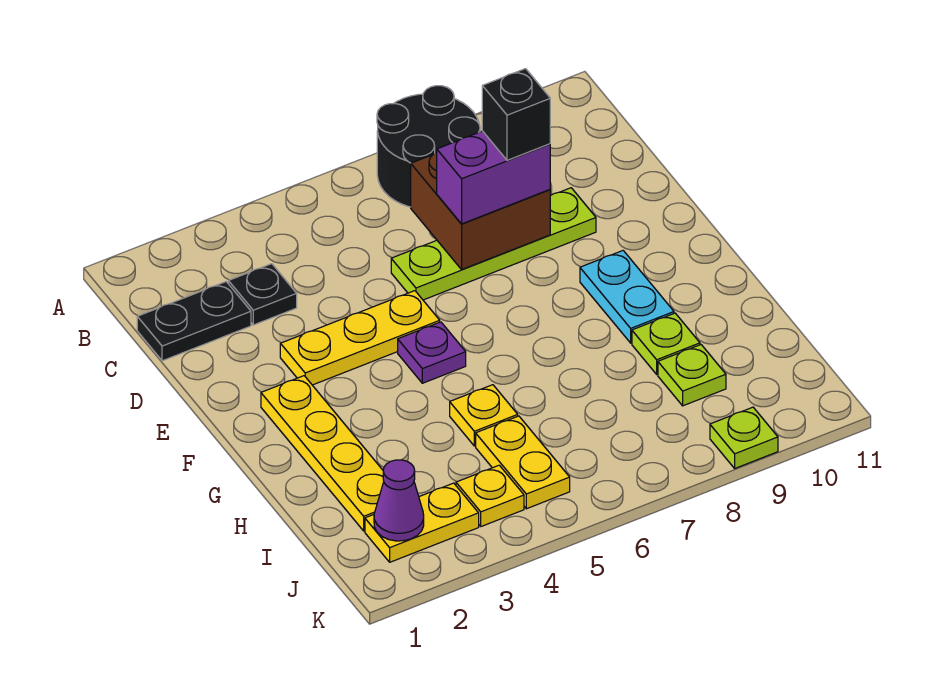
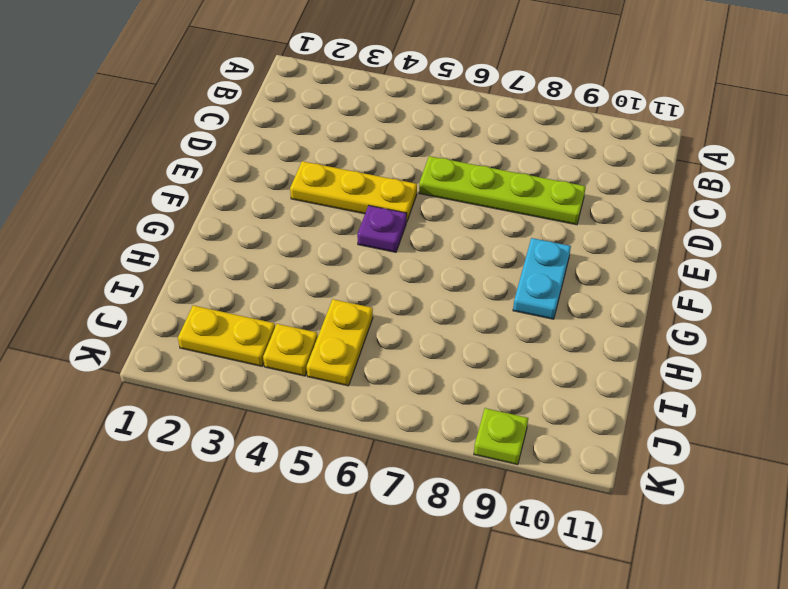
none -> black round brick A7:B8 level 1
none -> black plate C1:C2 level 1
none -> black plate C3 level 1

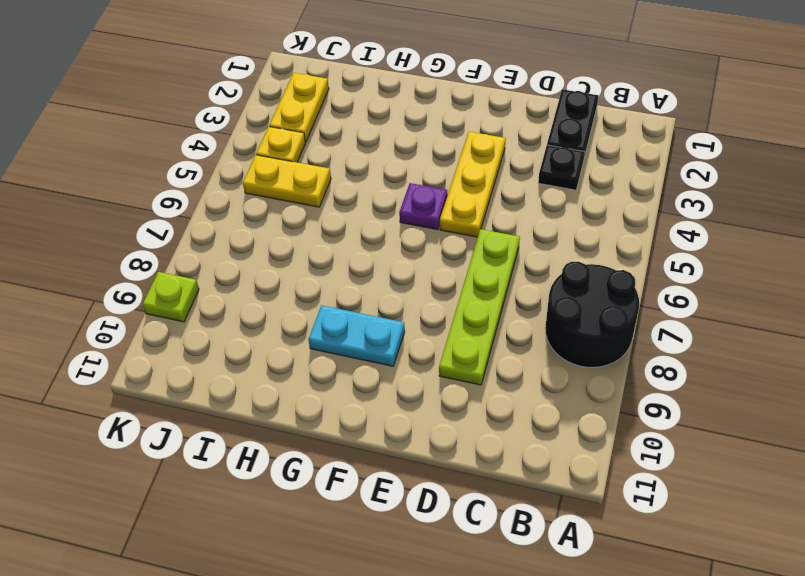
none -> yellow plate F2:I2 level 1
none -> yellow plate H5 level 1
none -> lime plate H9 level 1

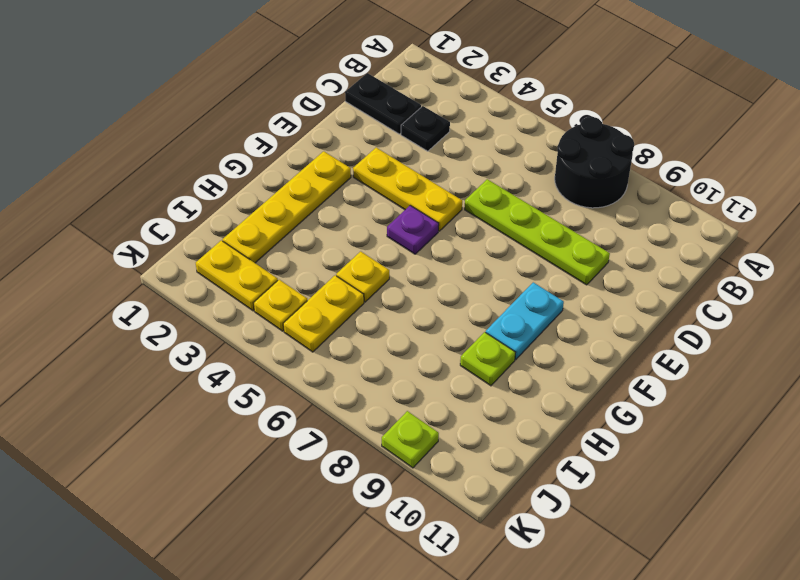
none -> lime plate I9 level 1
none -> brown brick C7:D8 level 2
none -> purple cone J2 level 2

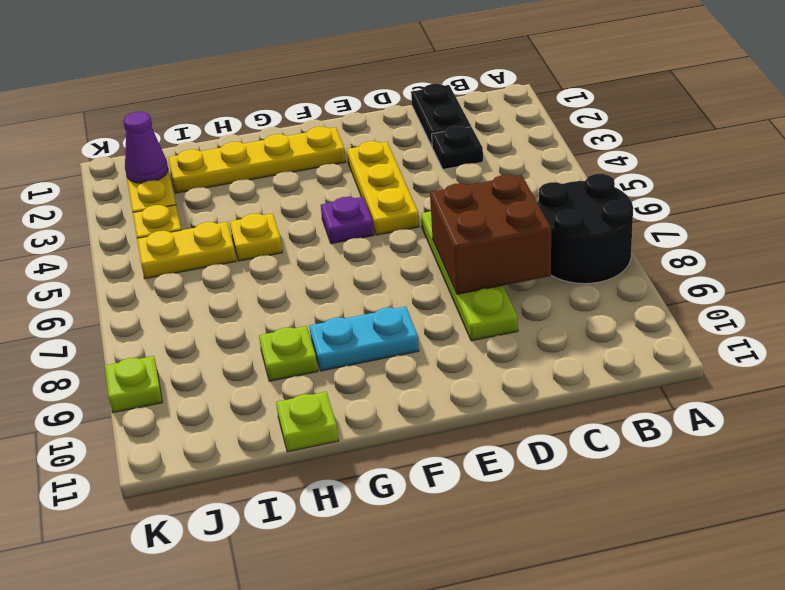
lime plate H11 level 1 -> lime plate I9 level 1
none -> purple brick D7:D8 level 3
none -> black brick D8 level 4

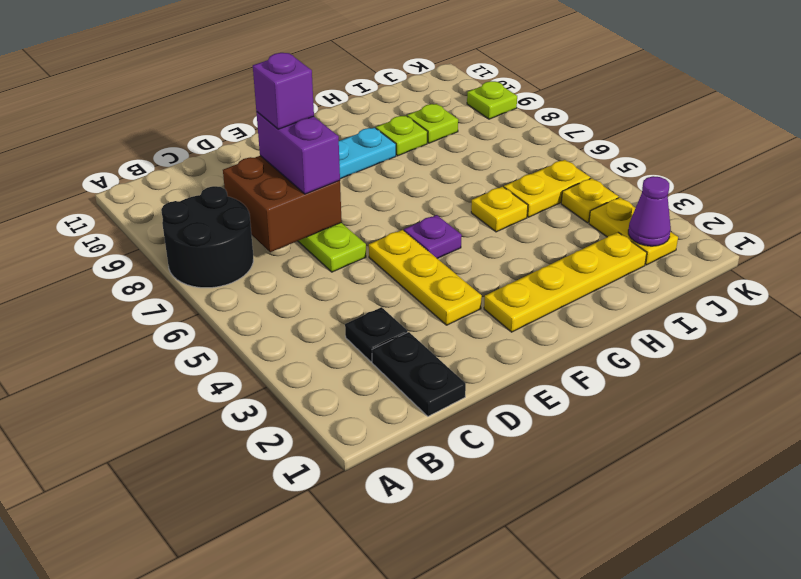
purple brick D8 level 4 -> black brick D8 level 4

